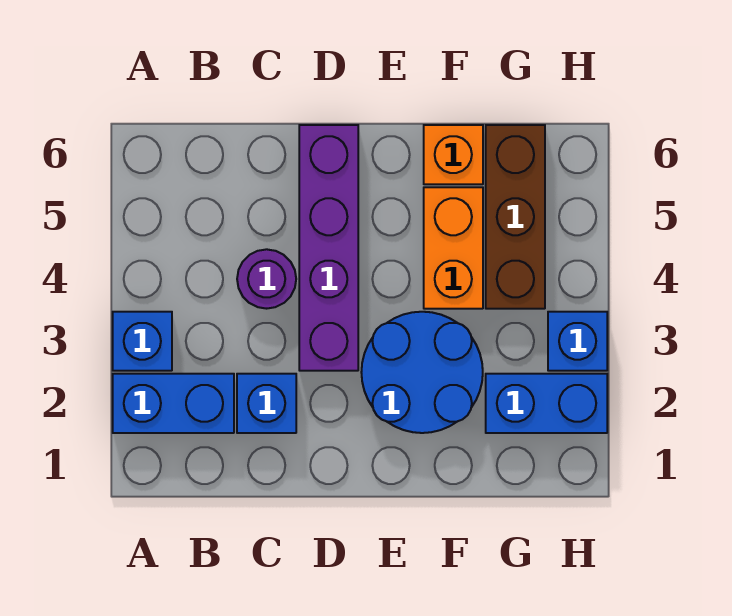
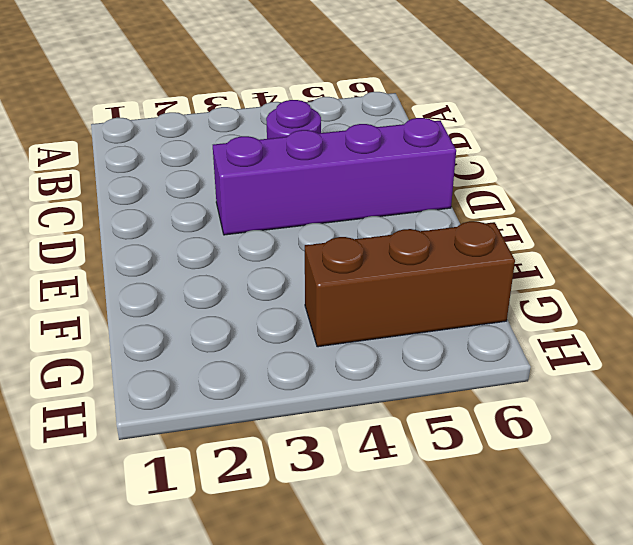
none -> blue brick A2:B2 level 1
none -> blue brick A3 level 1

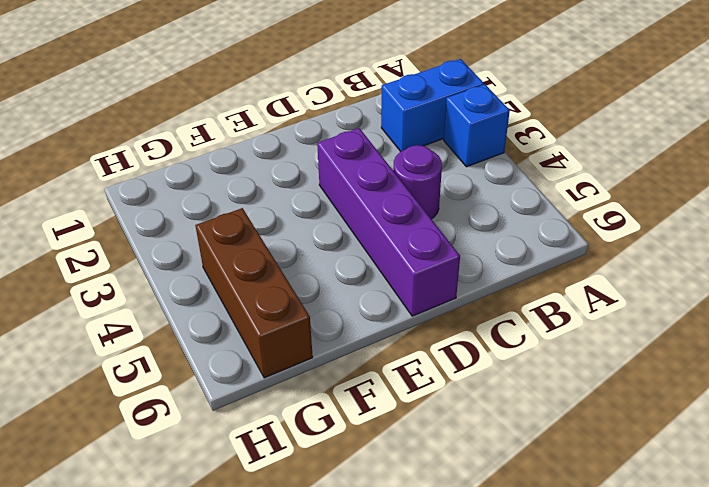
none -> blue brick C2 level 1
none -> blue round brick E2:F3 level 1

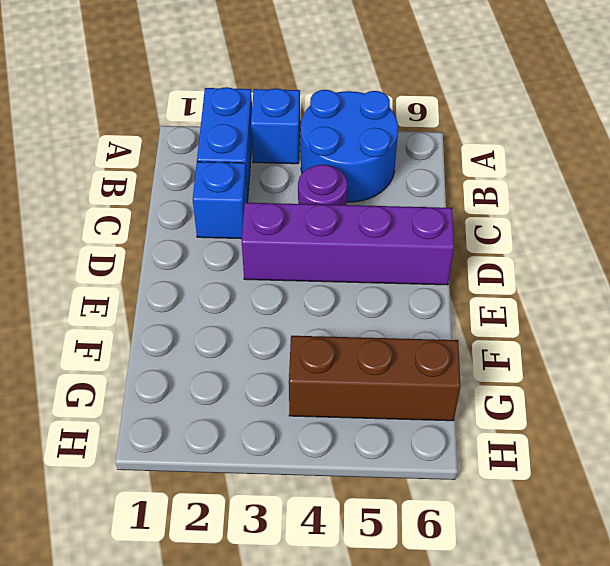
blue round brick A4:B5 level 1 -> blue round brick E2:F3 level 1
none -> orange brick F4:F5 level 1
none -> orange brick F6 level 1

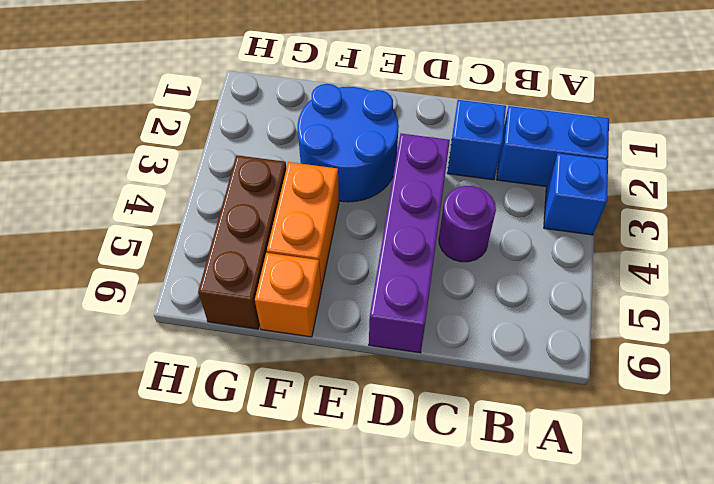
none -> blue brick G2:H2 level 1
none -> blue brick H3 level 1

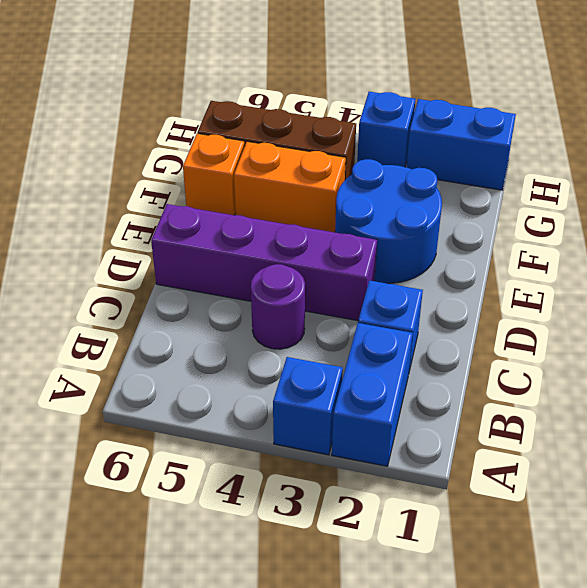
blue brick H1:H2 level 1 -> blue brick G2:H2 level 1

